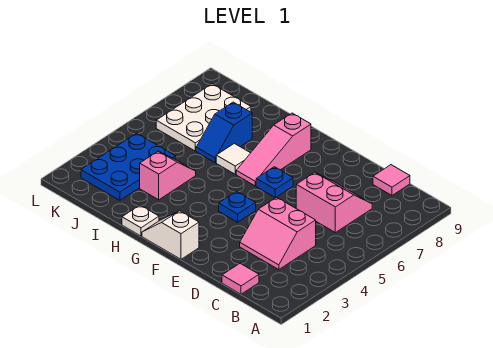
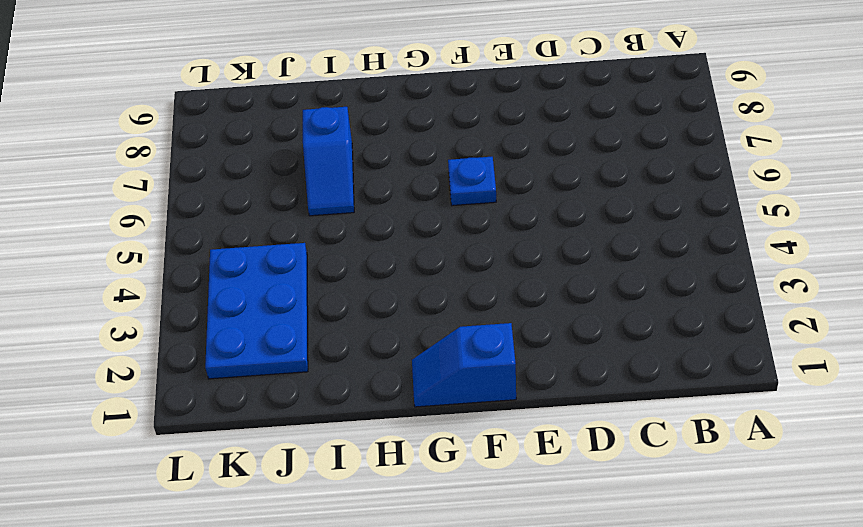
blue slope F1:G1 level 1 top F -> white slope F1:G1 level 1 top F
none -> pink tile C1 level 1
none -> pink slope C3:D4 level 1 top 4
none -> pink slope C6:D7 level 1 top 6

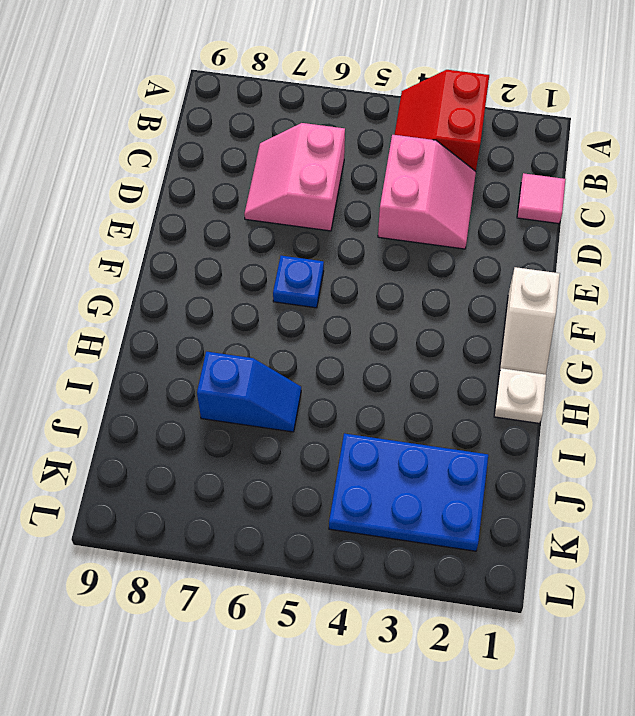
red slope A3:B4 level 1 top 3 -> none
none -> pink tile C9 level 1
none -> blue plate F4 level 1
none -> pink slope G6:G8 level 1 top 8

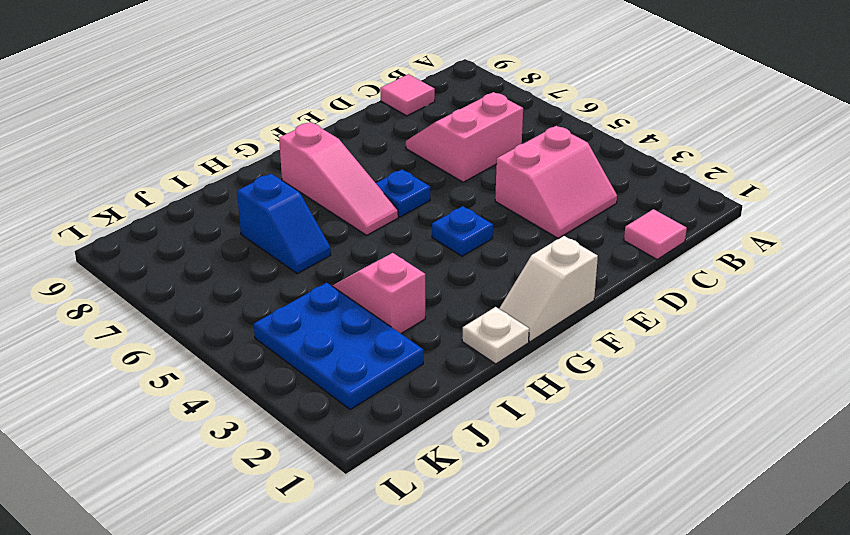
none -> white tile H6 level 1
none -> white plate J6:K8 level 1

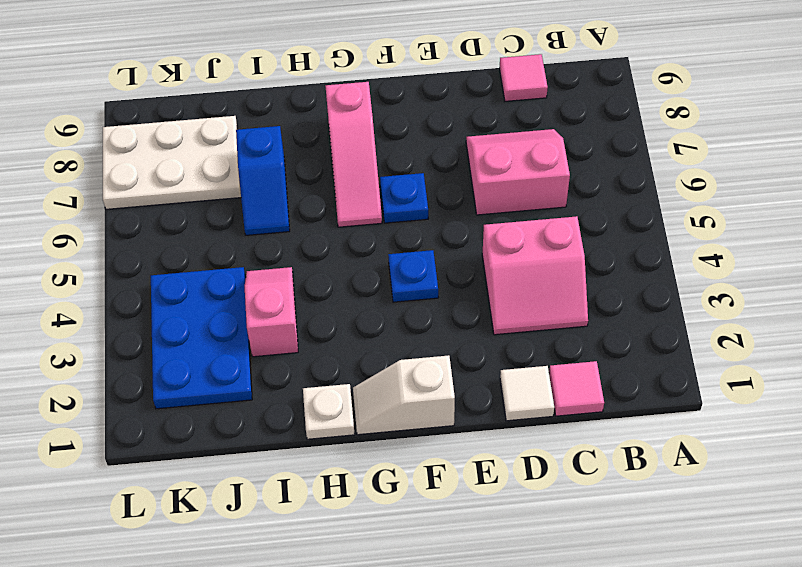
white tile D1 level 1 -> white tile H6 level 1
white plate J7:L8 level 1 -> white plate J6:K8 level 1

